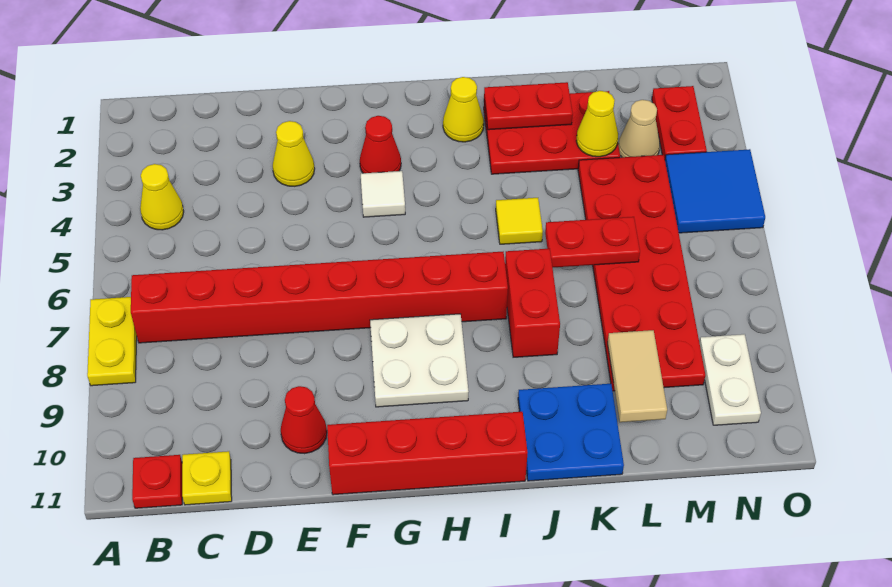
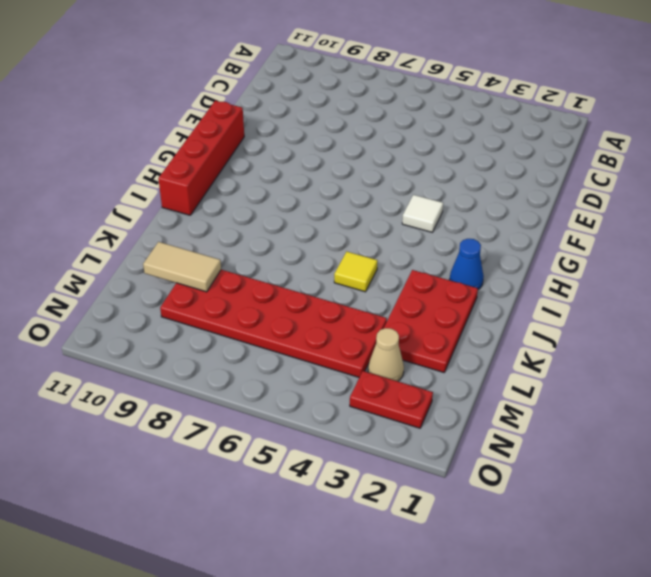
blue cone I2 level 1 -> yellow cone I2 level 1
none -> yellow plate A7:A8 level 1
none -> yellow cone B4 level 1
none -> red brick B7:I7 level 1

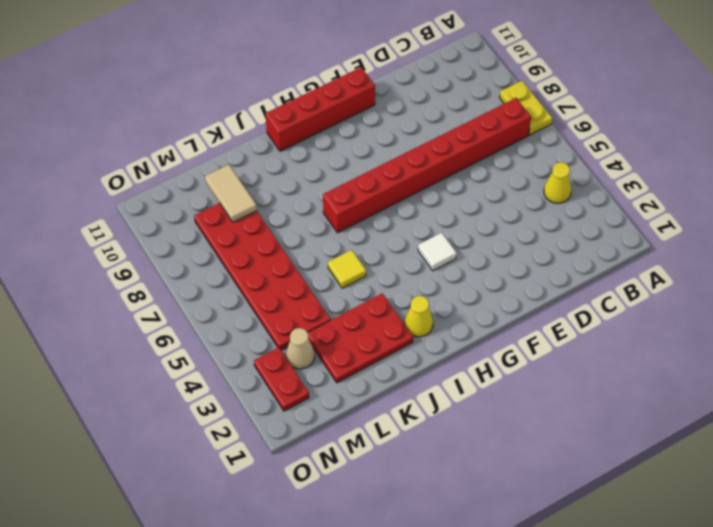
none -> red plate B11 level 1
none -> yellow plate C11 level 1
none -> yellow cone E3 level 1

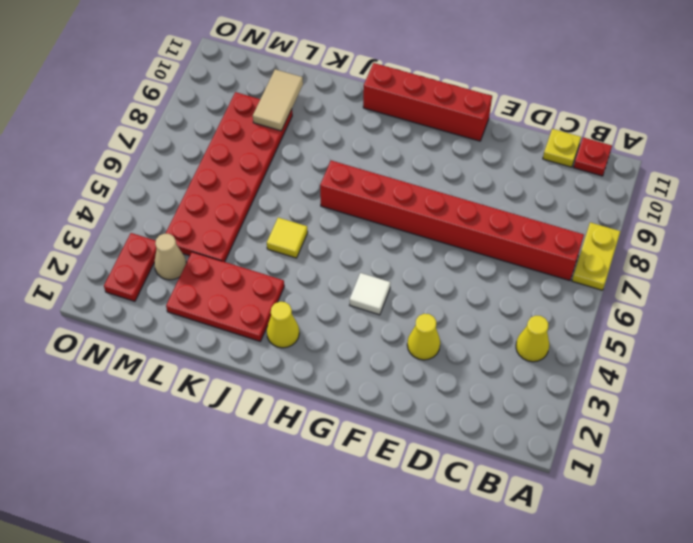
none -> red cone E10 level 1
none -> red cone G3 level 1
none -> white plate G8:H9 level 1

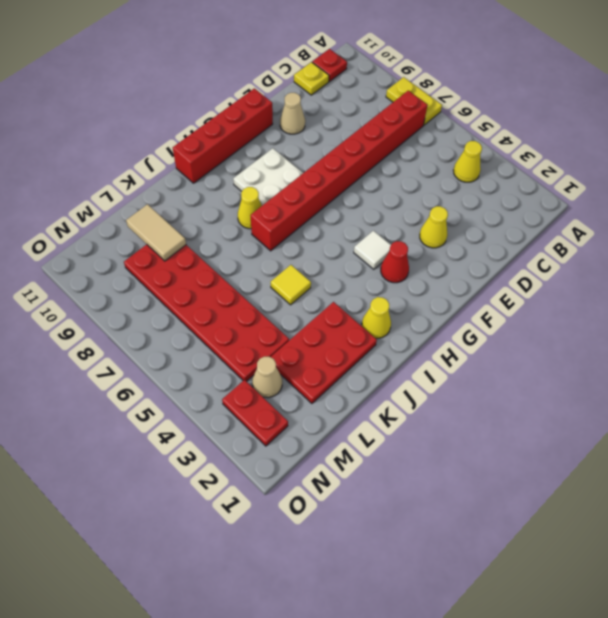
tan cone E10 level 1 -> red cone E10 level 1
yellow cone I8 level 1 -> yellow cone L3 level 2
none -> red brick J7:J8 level 1
none -> blue plate J10:K11 level 1
none -> blue tile N4:O5 level 1

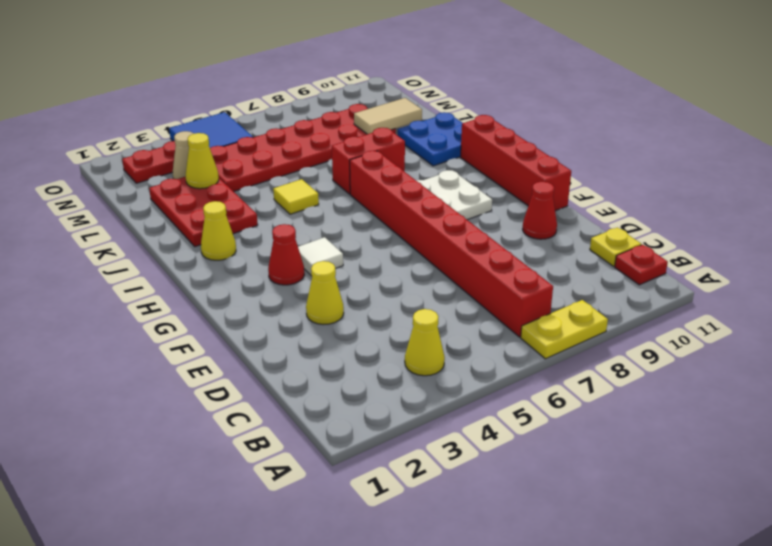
none -> white plate N9:N10 level 1
none -> red plate J2:K2 level 2
none -> red plate K6:L6 level 2

